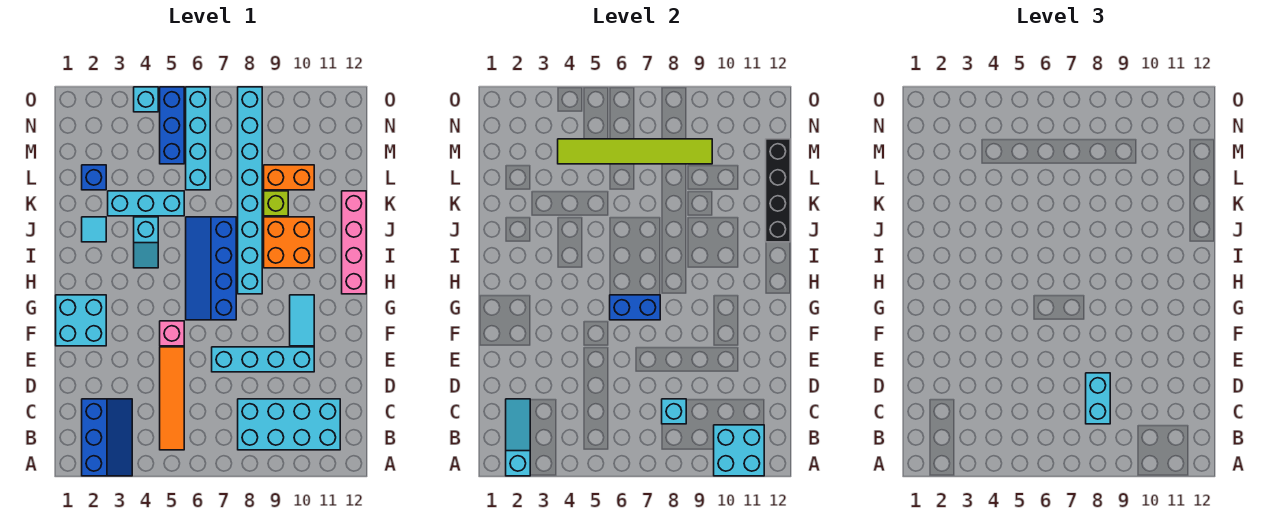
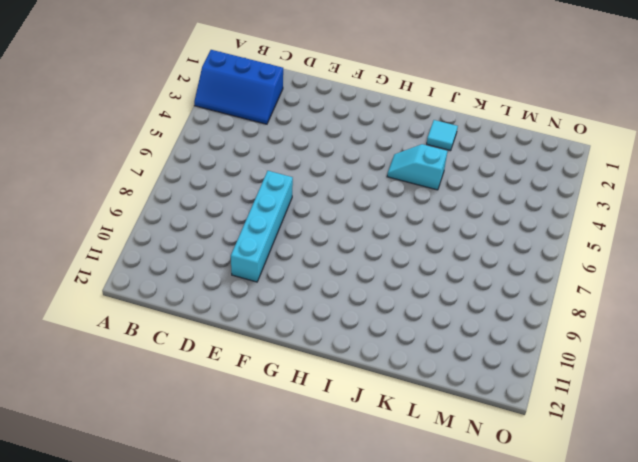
none -> orange tile B5:E5 level 1
none -> cyan brick B8:C11 level 1
none -> cyan brick F1:G2 level 1

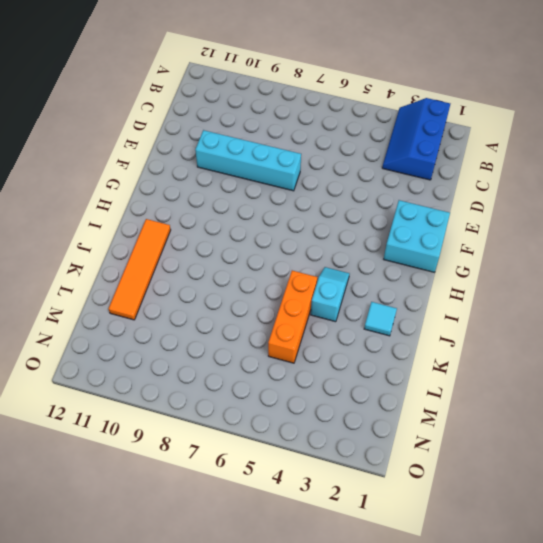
orange tile I11:L11 level 1 -> orange tile B5:E5 level 1
orange brick J5:L5 level 1 -> cyan brick K3:K5 level 1
none -> cyan brick B8:C11 level 1
none -> pink brick F5 level 1
none -> cyan tile F10:G10 level 1

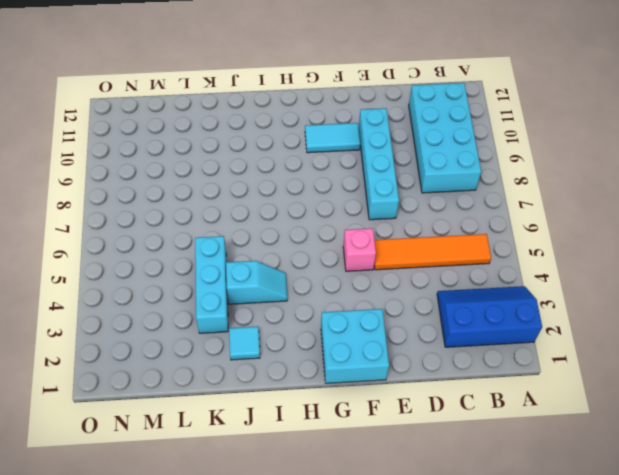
none -> blue slope G6:J7 level 1 top 7
none -> cyan brick H8:O8 level 1
none -> pink brick H12:K12 level 1

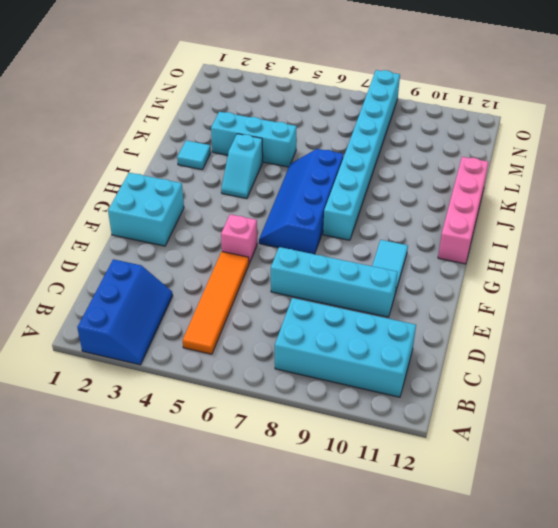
none -> orange brick I9:J10 level 1
none -> lime brick K9 level 1
none -> blue brick L2 level 1

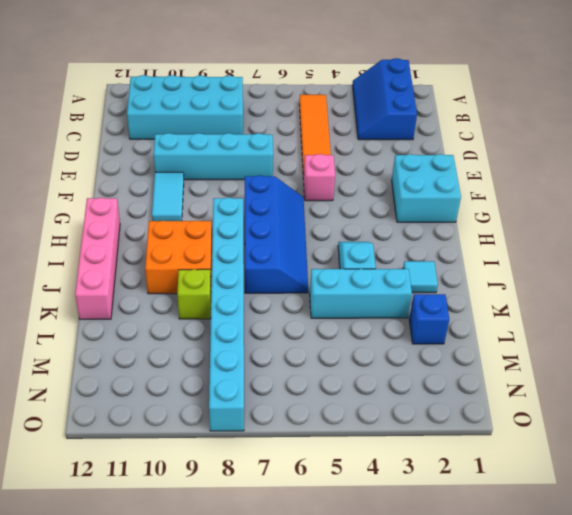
none -> cyan brick L6:O6 level 1
none -> orange brick L9:L10 level 1
none -> blue brick M5:O5 level 1

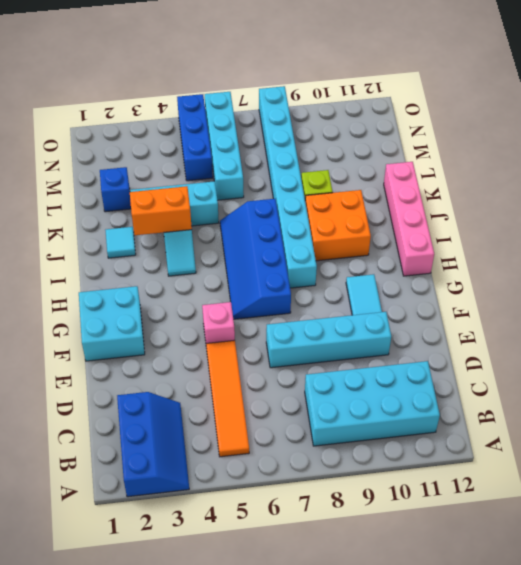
orange brick J3:J4 level 2 -> orange brick L9:L10 level 1
none -> cyan brick O4 level 1
none -> cyan slope A2:C2 level 2 top A
none -> cyan brick A10:B11 level 2

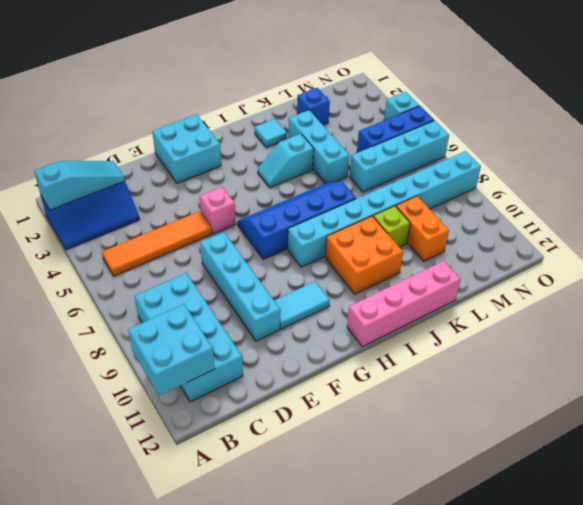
none -> cyan brick C8 level 2
none -> blue brick G6:G7 level 2
none -> black brick J12:M12 level 2

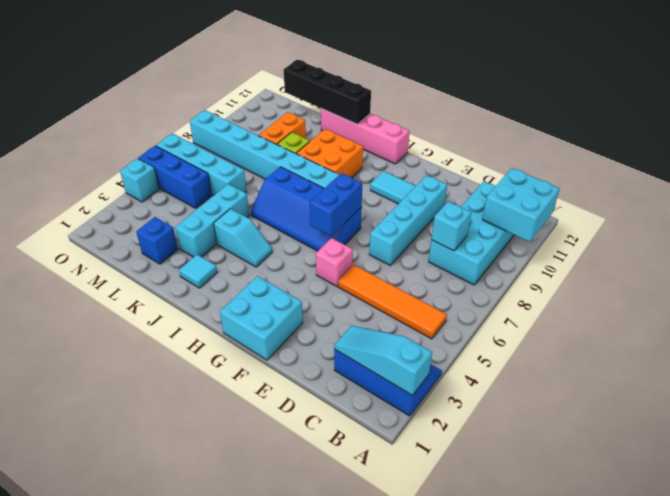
none -> lime tile M4:M9 level 2
none -> cyan brick C8:D8 level 3

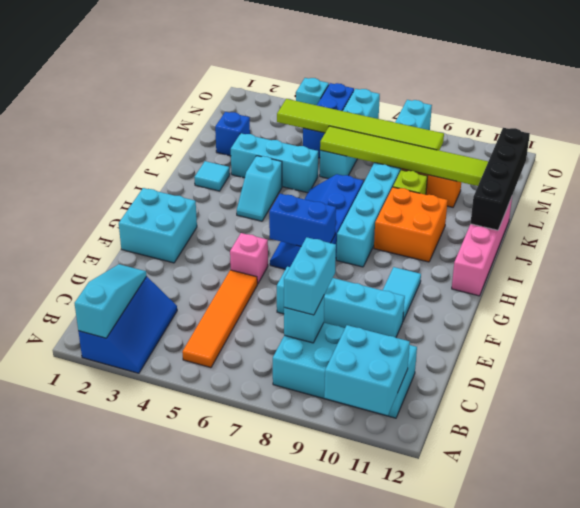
lime tile L6:L11 level 2 -> none

